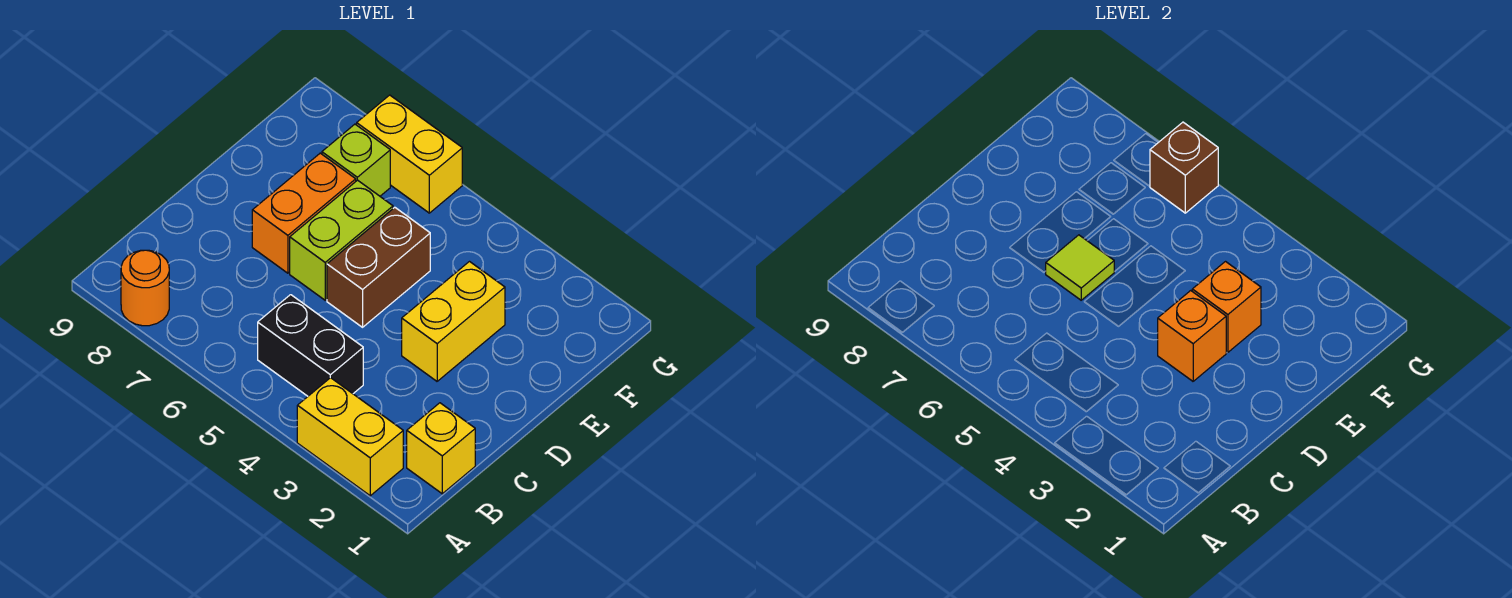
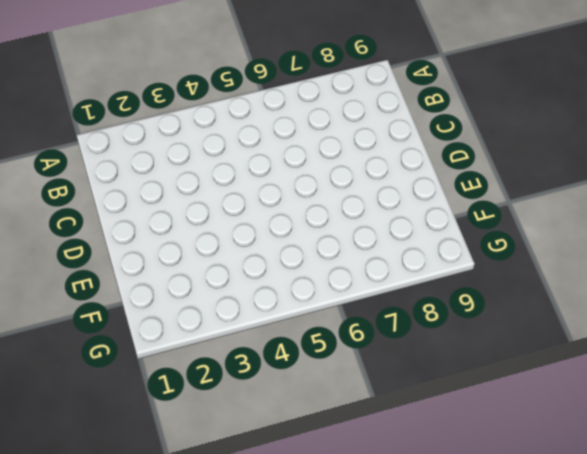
none -> yellow brick A2:A3 level 1
none -> orange round brick A8 level 1
none -> yellow brick B1 level 1

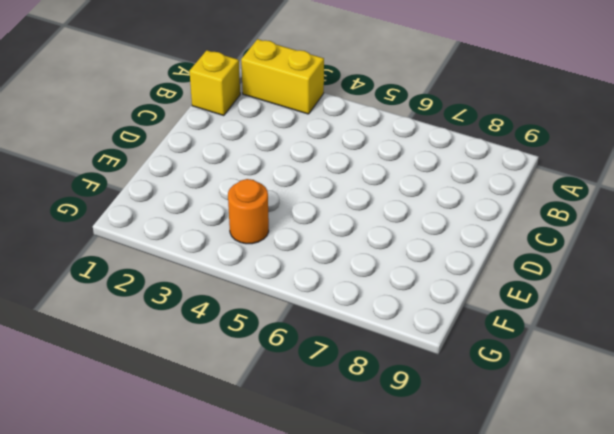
orange round brick F4 level 1 -> orange round brick A8 level 1
none -> black brick B4:B5 level 1
none -> yellow brick D3:E3 level 1
none -> brown brick D5:E5 level 1

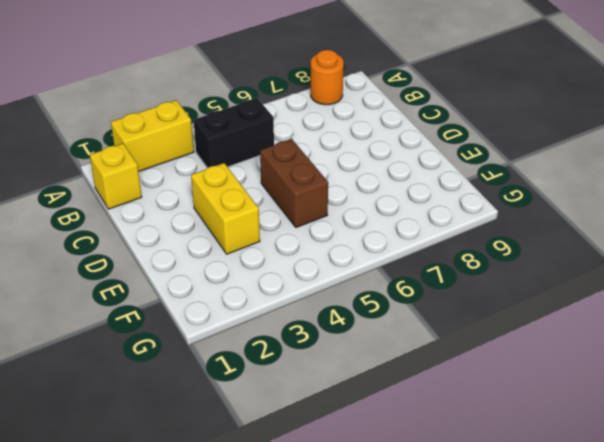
none -> lime brick D6:E6 level 1
none -> orange brick D7:E7 level 1
none -> lime brick F7 level 1

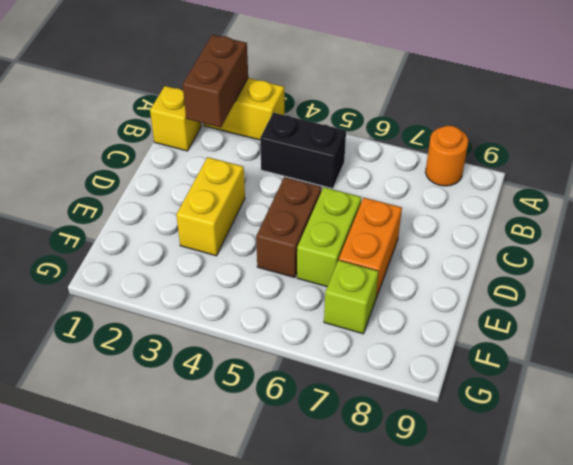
brown brick A2:B2 level 2 -> none
none -> yellow brick G6:G7 level 1
none -> orange brick D3 level 2
none -> lime tile D6 level 2

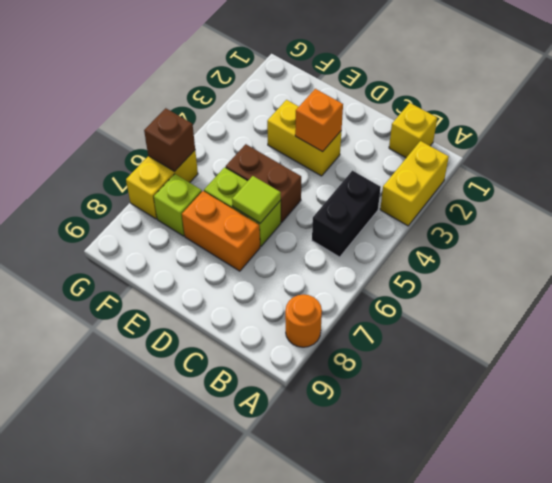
none -> orange brick E3 level 2

